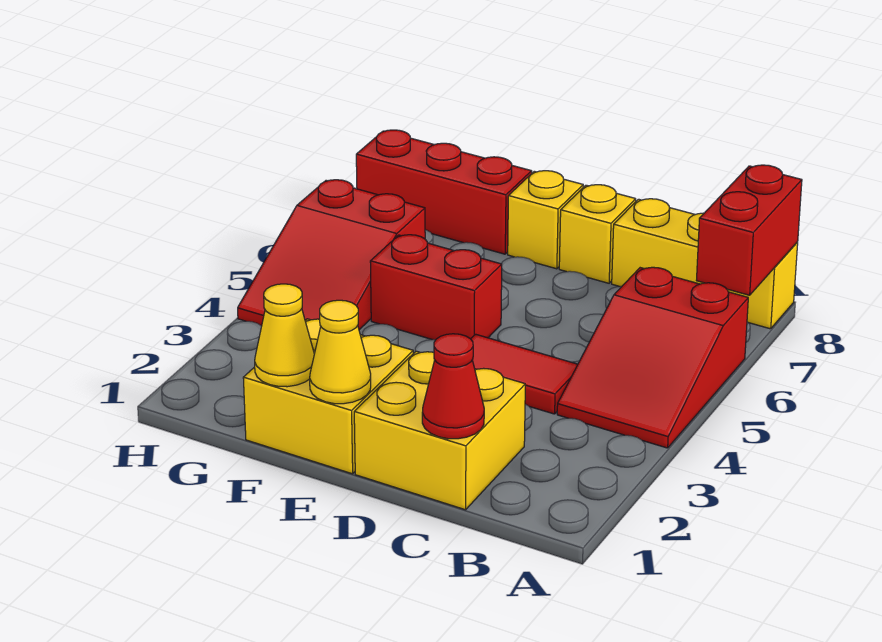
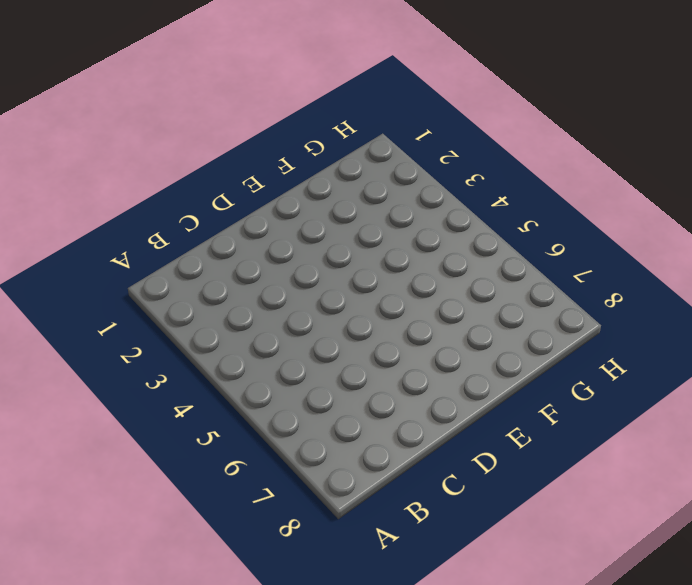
none -> red slope A4:B6 level 1 top 6
none -> yellow brick A8:C8 level 1
none -> yellow brick C1:D2 level 1

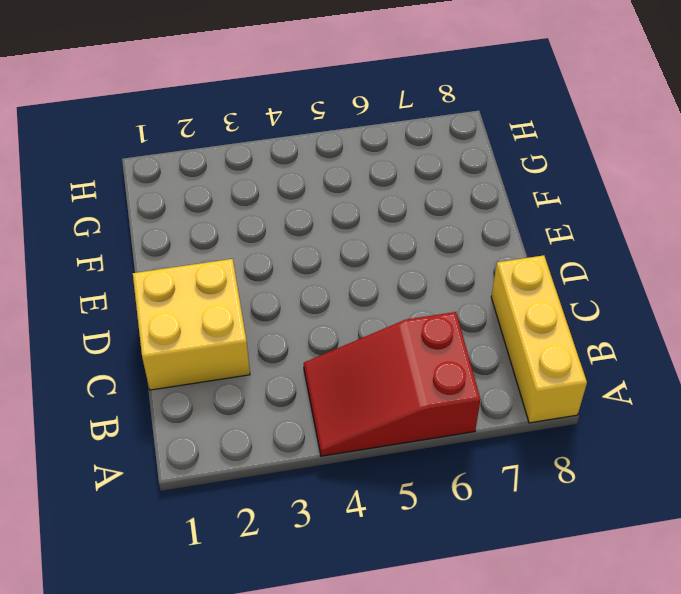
none -> red tile C4:D4 level 1
none -> yellow brick D8 level 1
none -> yellow brick E1:F2 level 1

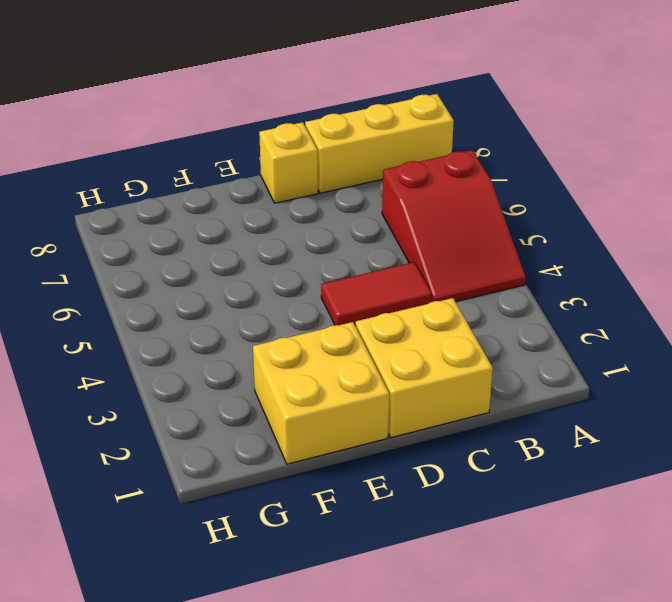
none -> red brick E5:F5 level 1
none -> yellow brick E8 level 1
none -> red brick F8:H8 level 1

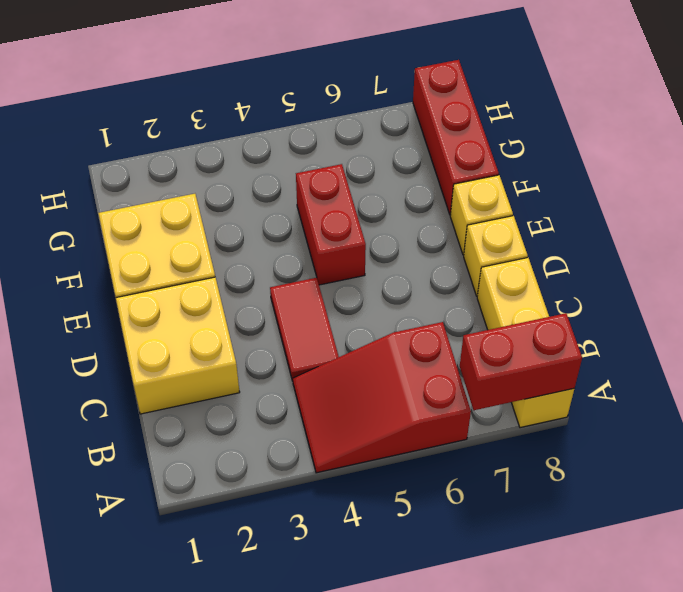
none -> red slope G4:H6 level 1 top 6
none -> red cone C1 level 2
none -> yellow cone E1 level 2

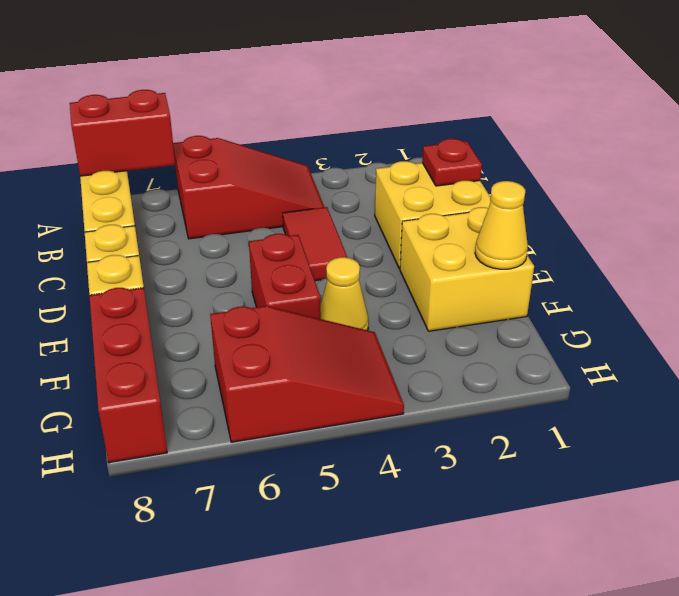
red plate C1 level 2 -> red cone C1 level 2
yellow cone F4 level 1 -> yellow cone E1 level 2

